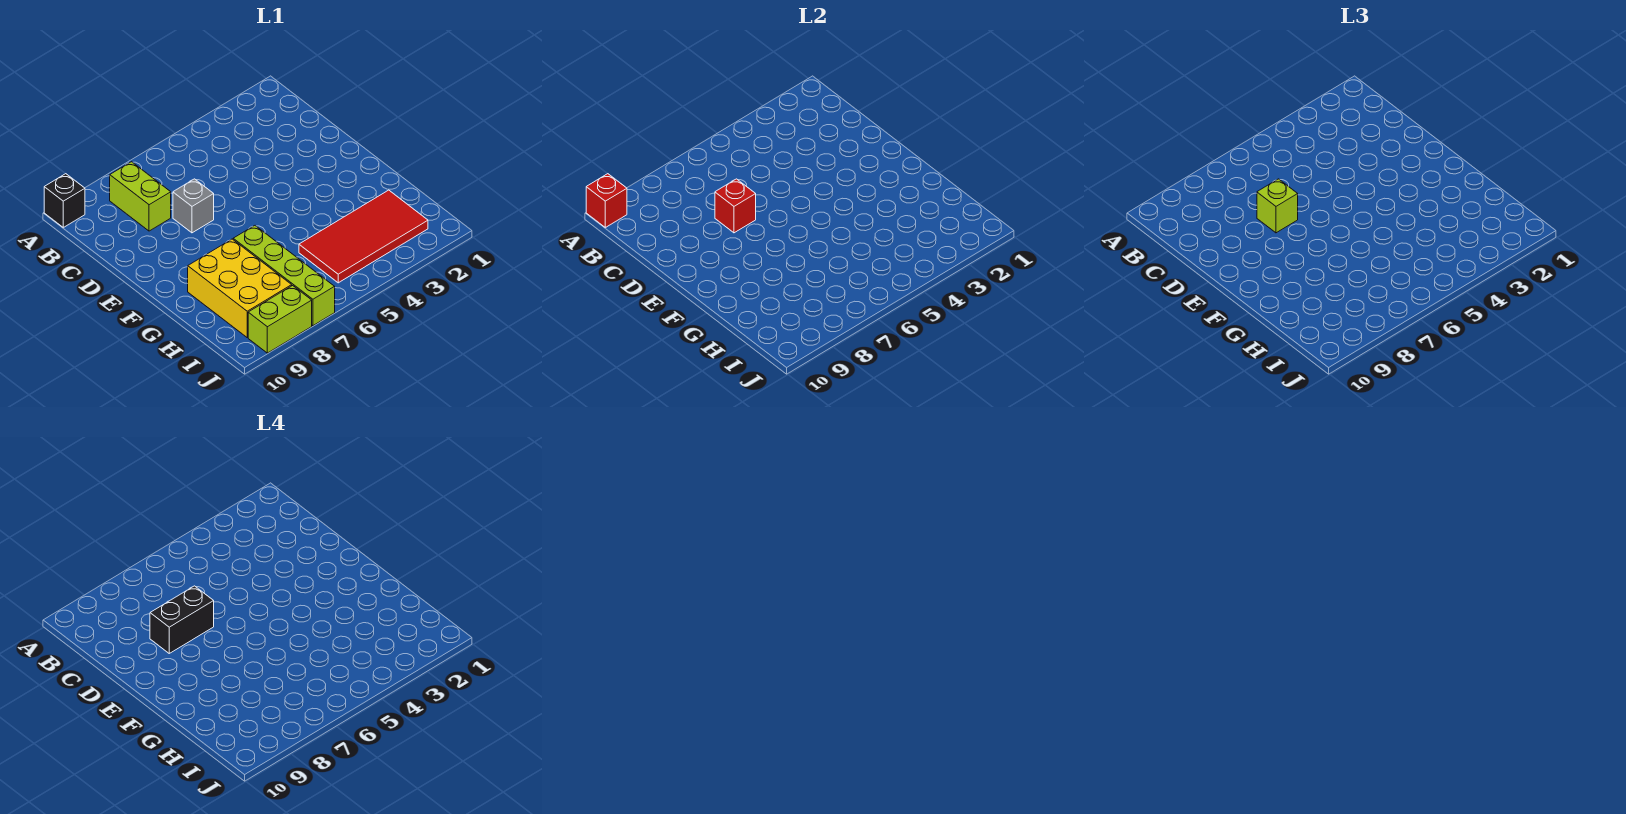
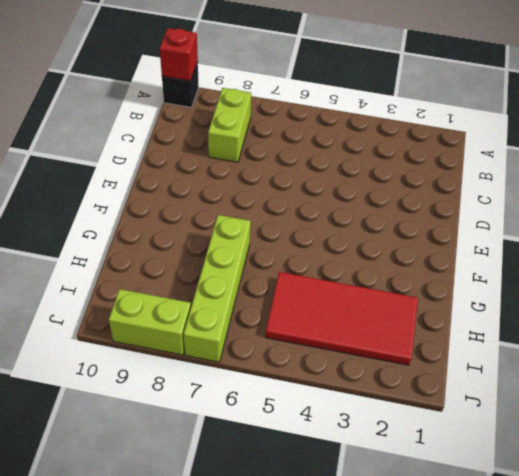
none -> grey brick D7 level 1
none -> yellow brick G8:I9 level 1

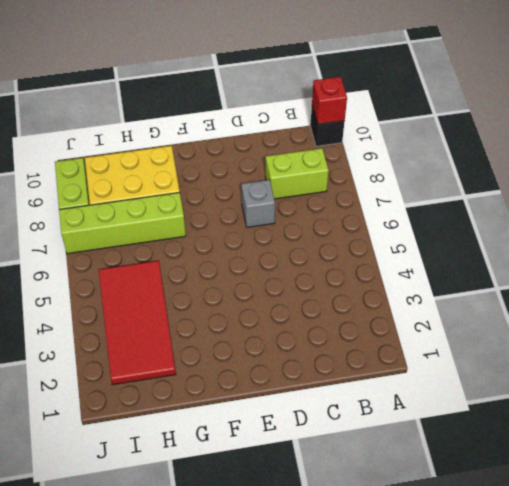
none -> red brick D7 level 2
none -> lime brick D7 level 3

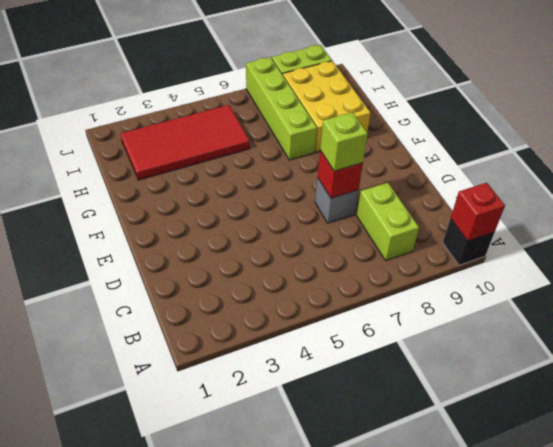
none -> black brick D7:D8 level 4

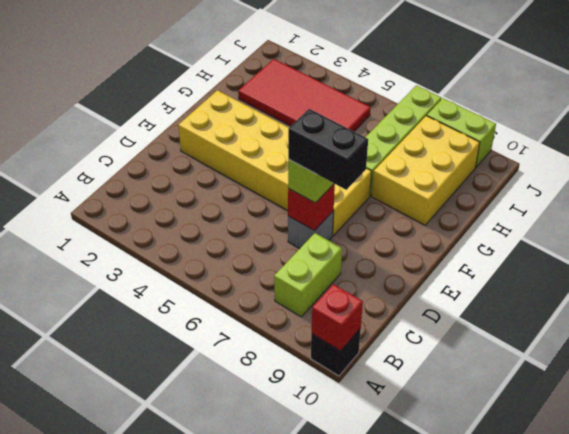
yellow brick E2:F7 level 1 -> none

